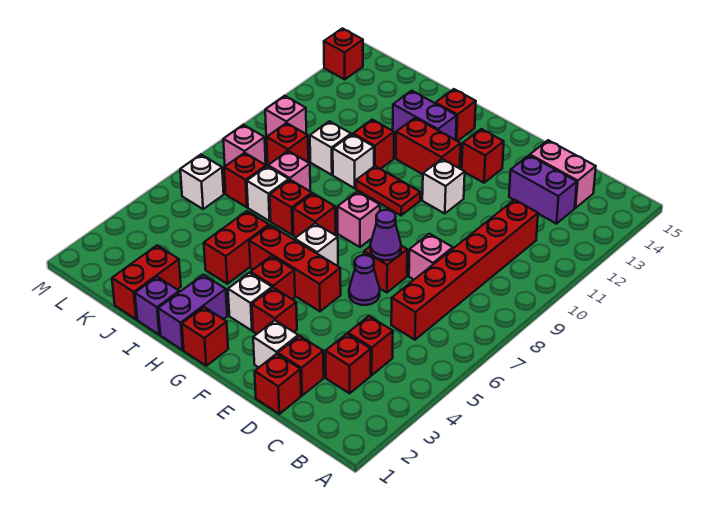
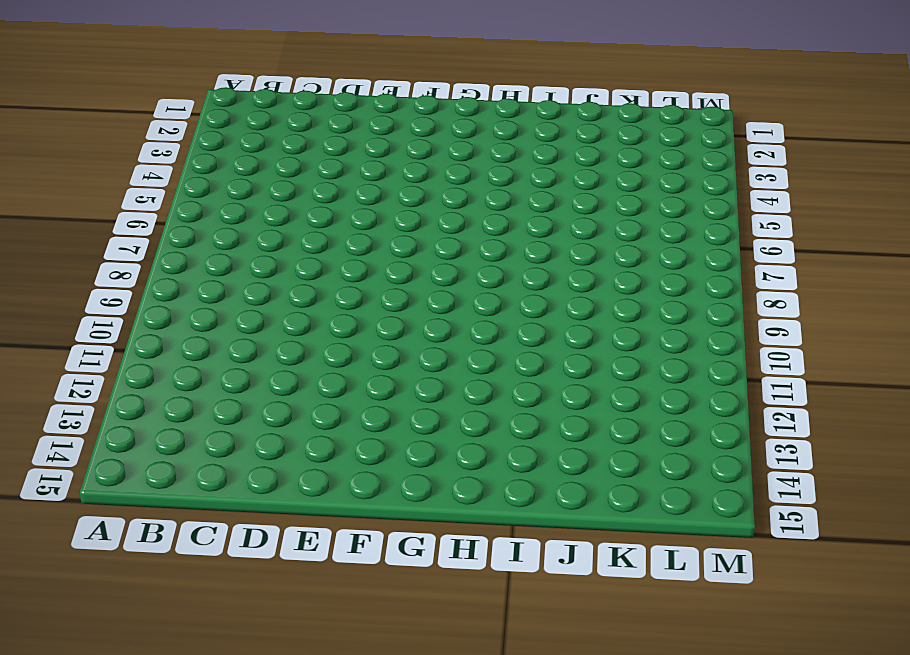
none -> red brick C3 level 1
none -> red brick C4 level 1
none -> red brick C6:C11 level 1
none -> purple brick C13:D13 level 1

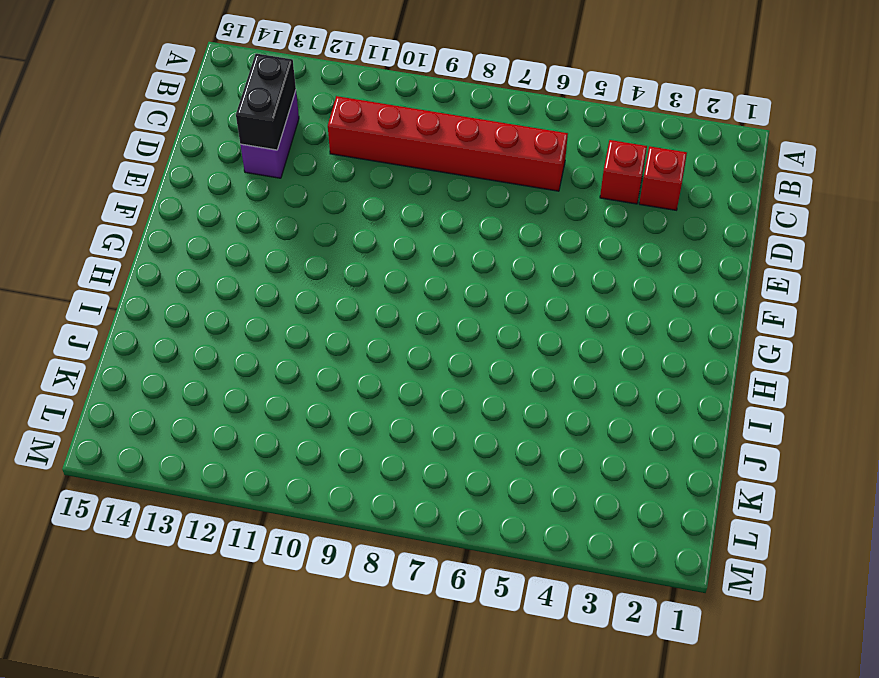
black brick C13:D13 level 2 -> none
none -> pink brick C14:D14 level 1
none -> red brick D1 level 1
none -> red brick D2 level 1
none -> pink brick D8 level 1

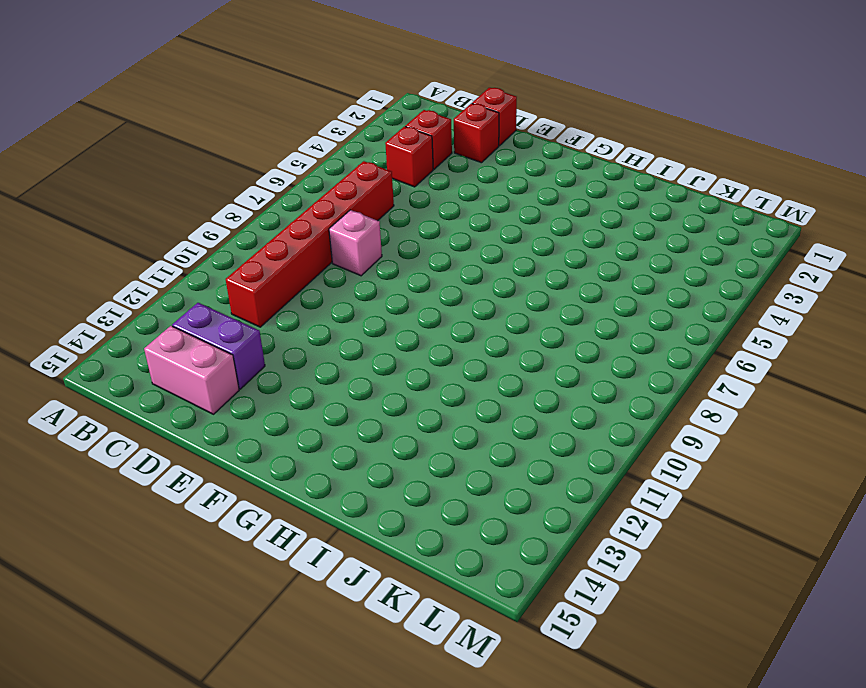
none -> white brick E2 level 1
none -> purple cone E6 level 1
none -> red brick E7 level 1
none -> red brick F3 level 1

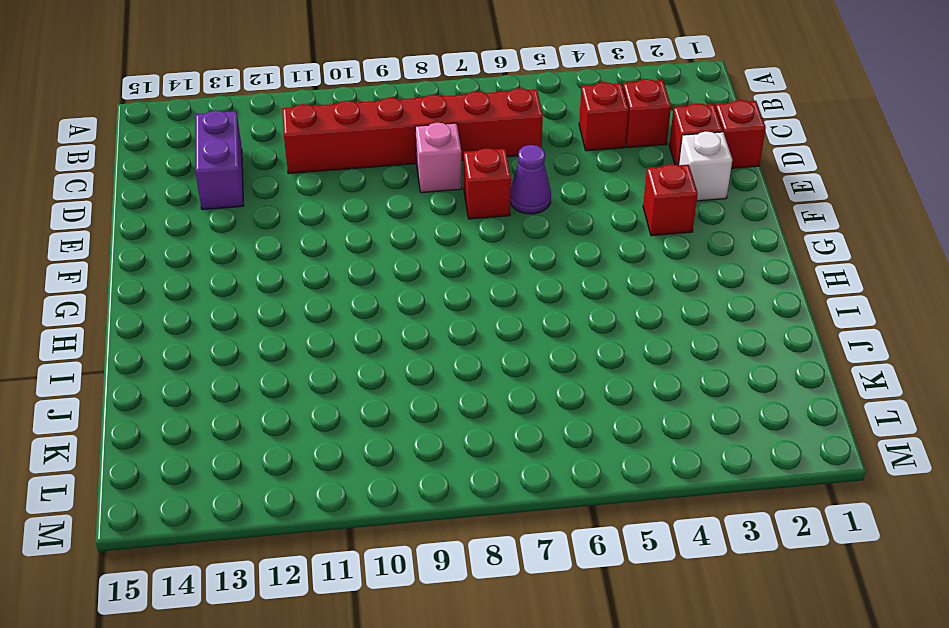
none -> pink brick C14:D14 level 1
none -> red brick F5:H5 level 1
none -> white brick F11 level 1
none -> red brick F13 level 1

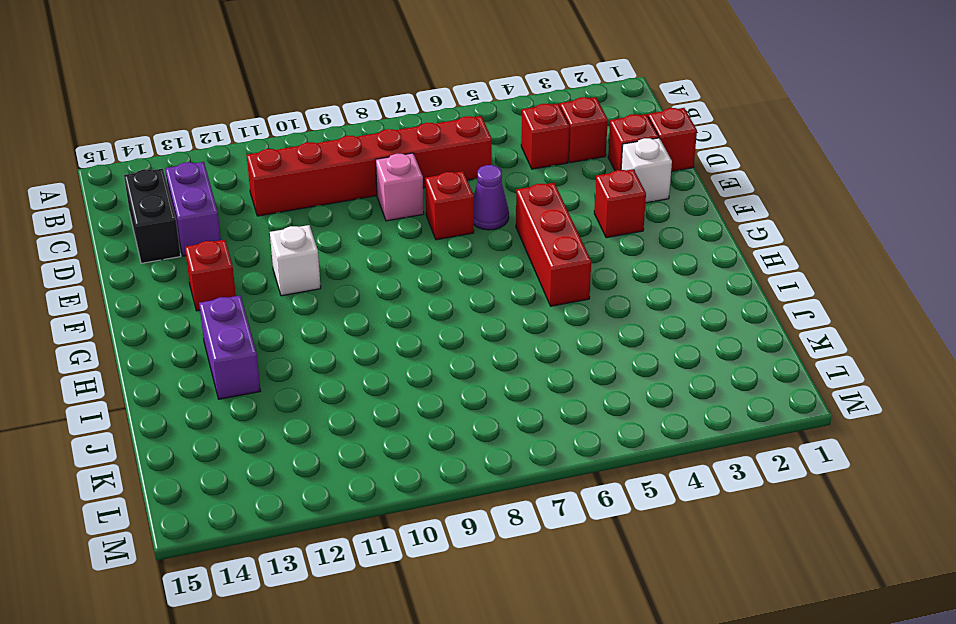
black brick C14:D14 level 1 -> pink brick C14:D14 level 1
none -> red brick G1 level 1
none -> white brick G3 level 1
none -> red brick G4 level 1
none -> white brick G6 level 1

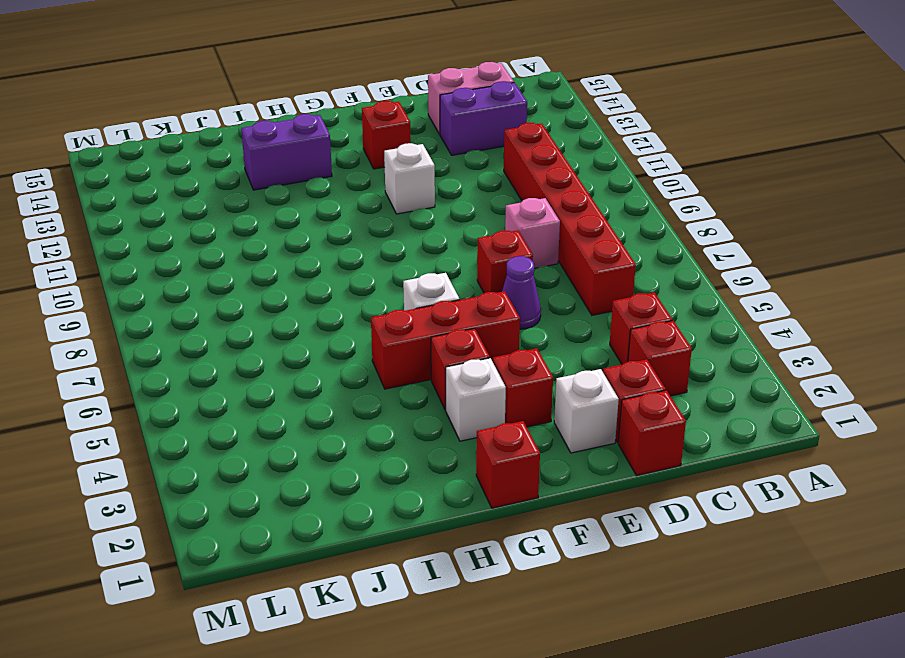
none -> pink brick G8 level 1
none -> red plate G10:H10 level 1
none -> red brick G12:H12 level 1
none -> purple brick H1:H2 level 1

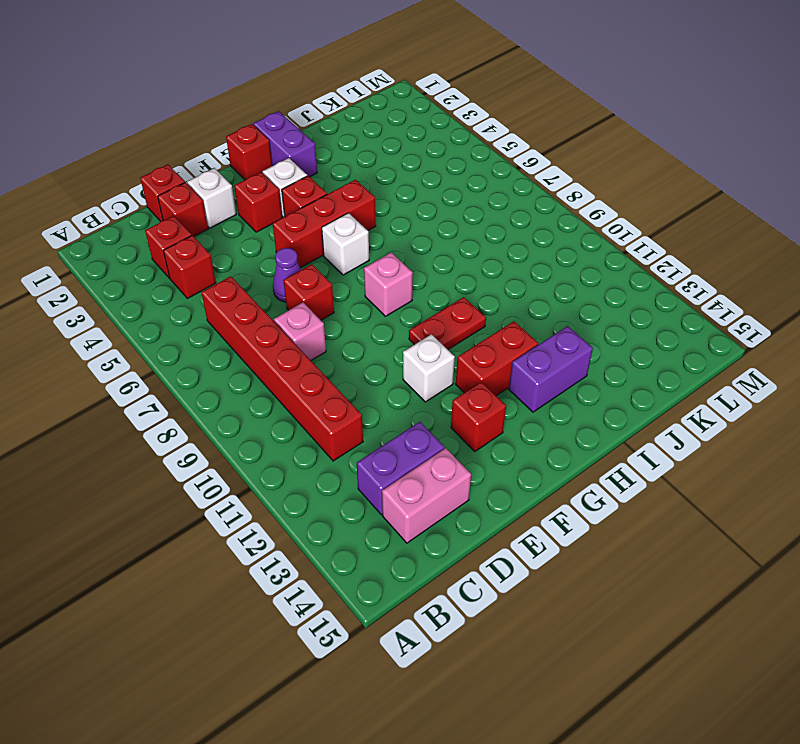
none -> red brick H7 level 1
none -> red brick H14 level 1
none -> purple brick I1 level 1
none -> red brick I4:I5 level 1

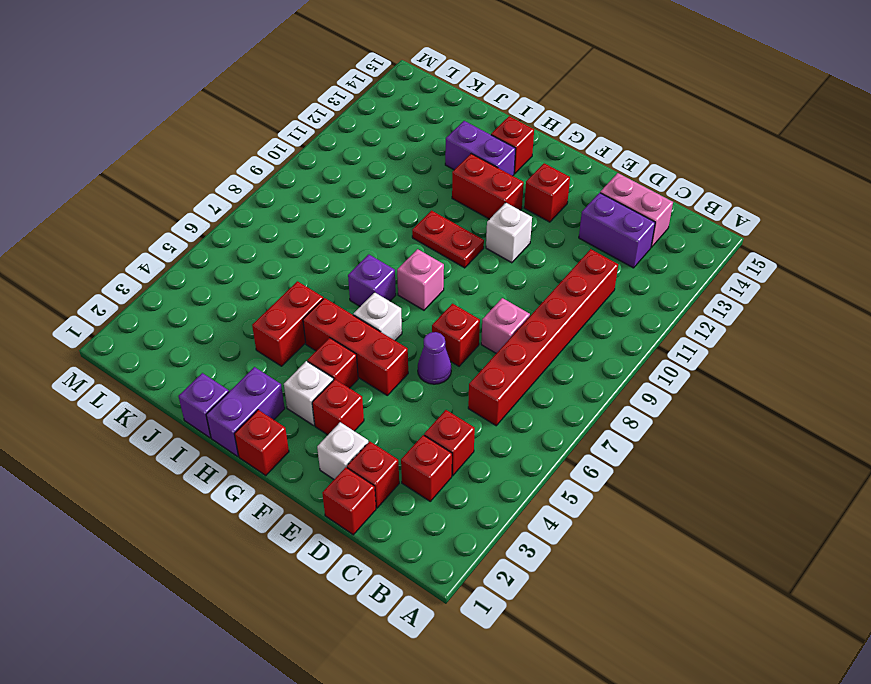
purple brick H7 level 1 -> red brick H7 level 1
none -> red brick I7 level 1
none -> white brick I10 level 1
none -> red brick I11 level 1
none -> red brick J1:J2 level 1

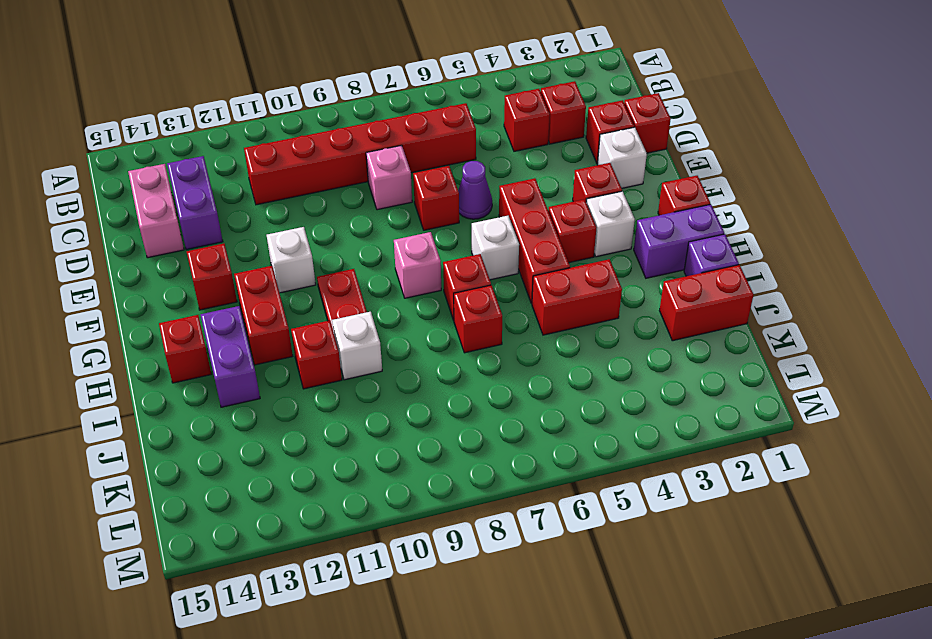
none -> white brick J7 level 1
none -> pink brick J8 level 1
none -> white brick J10 level 1
none -> red brick K7 level 1

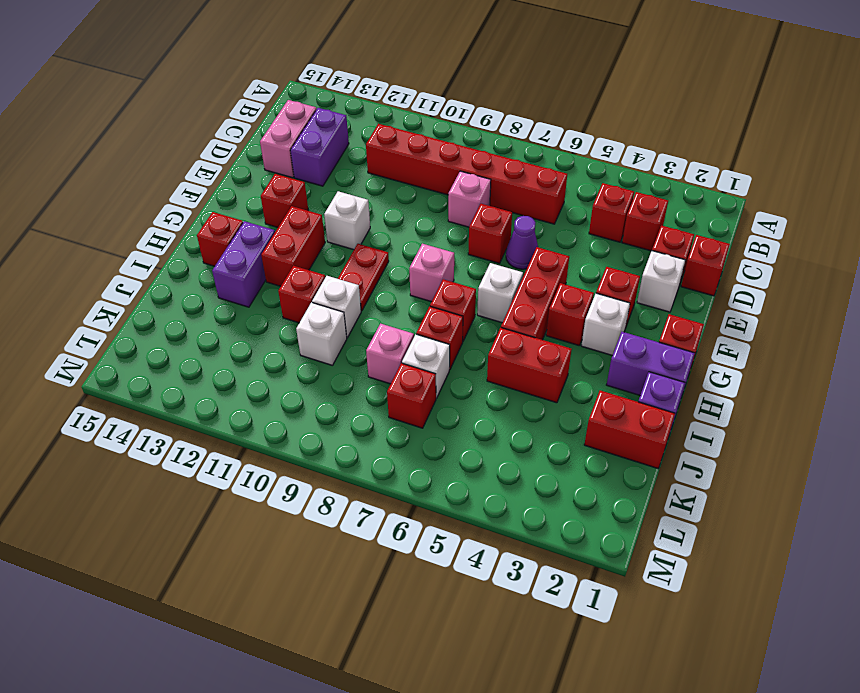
none -> red brick K9 level 1
none -> white brick L6 level 1
none -> pink brick L8 level 1
none -> pink brick L10 level 1

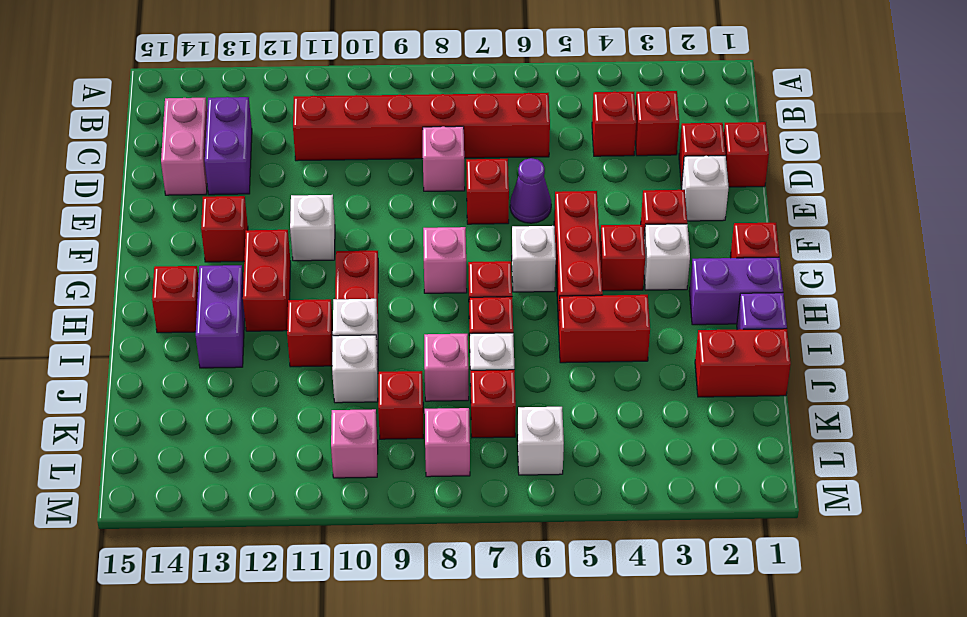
none -> red brick M14 level 1
none -> purple cone E7 level 2

